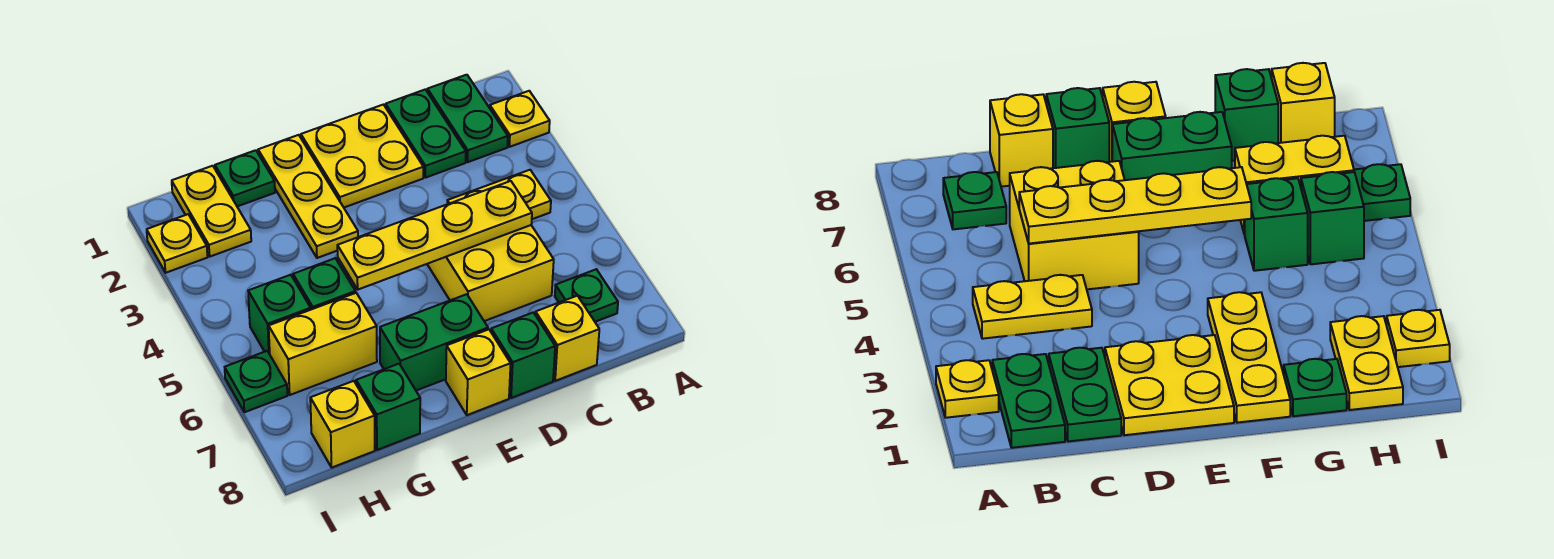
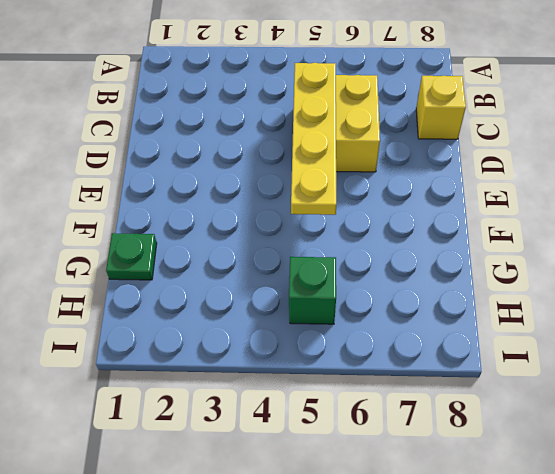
none -> yellow plate A2 level 1
none -> green plate B1:B2 level 1
none -> yellow plate B4:C4 level 1

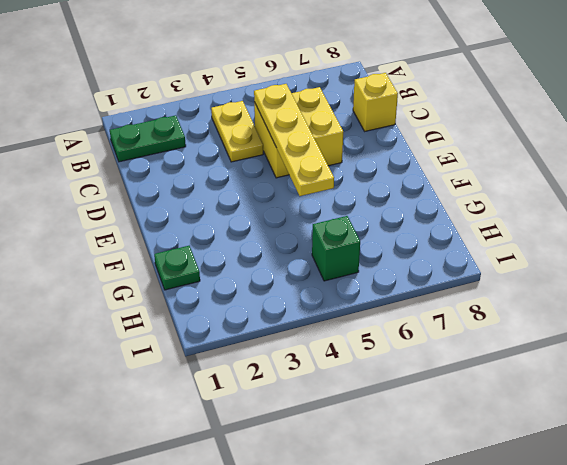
none -> yellow plate A2 level 1
none -> green plate B7 level 1
none -> green plate C1:C2 level 1

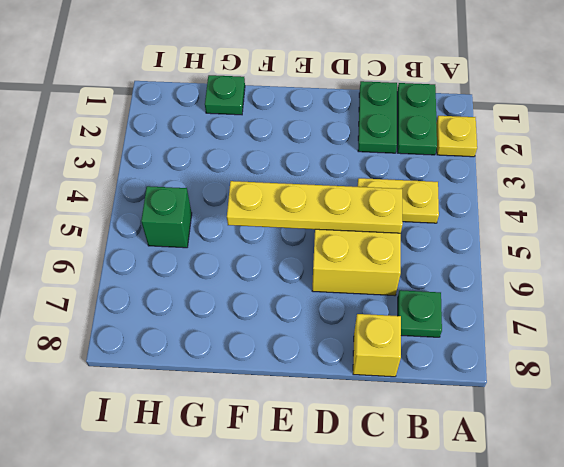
none -> yellow plate D1:E2 level 1
none -> green brick D8 level 1
none -> green brick E7:F7 level 1

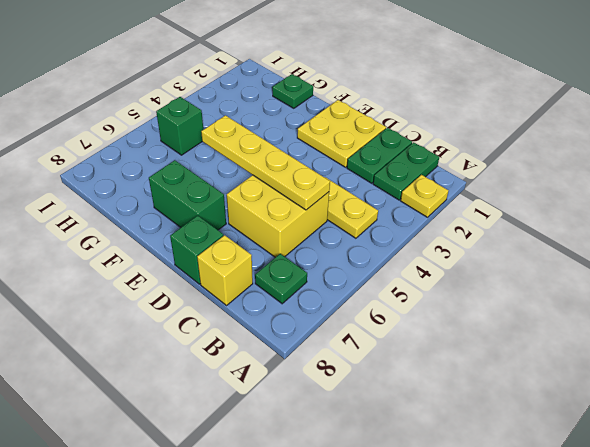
none -> yellow brick E8 level 1
none -> yellow plate F1:F3 level 1
none -> green brick G5 level 1

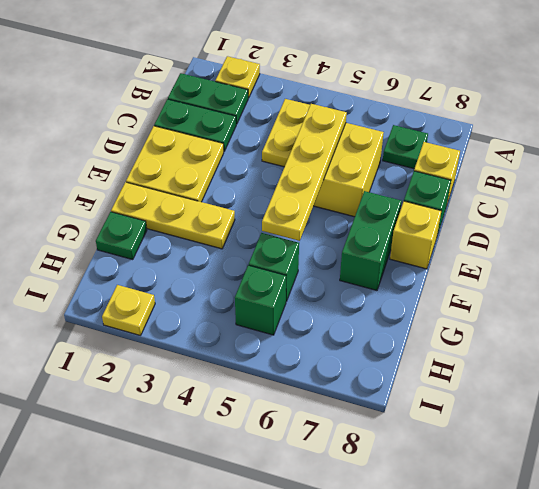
none -> yellow brick G6:H6 level 1
none -> green brick G8 level 1
none -> yellow plate H1:H2 level 1

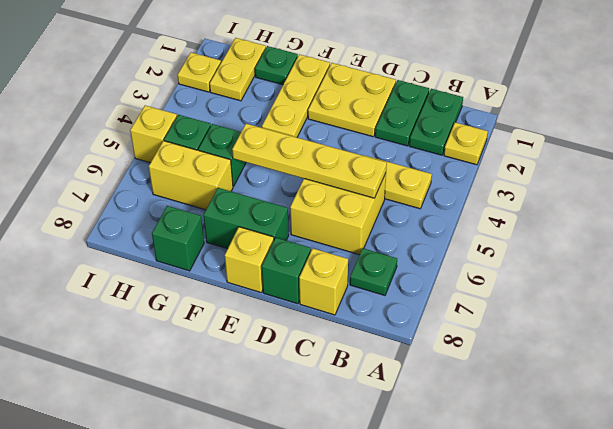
yellow brick I5 level 1 -> yellow brick H8 level 1
none -> green plate I6 level 1

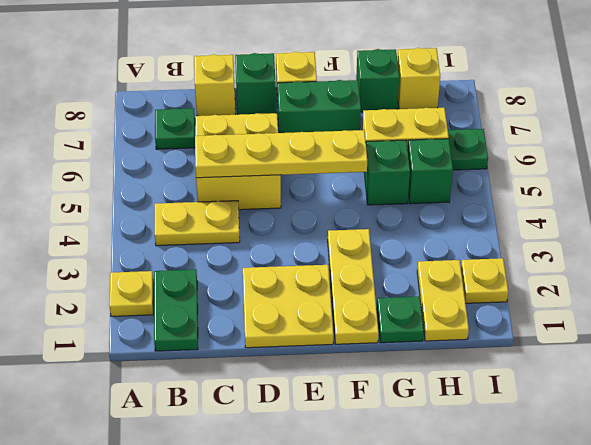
none -> green plate C1:C2 level 1

